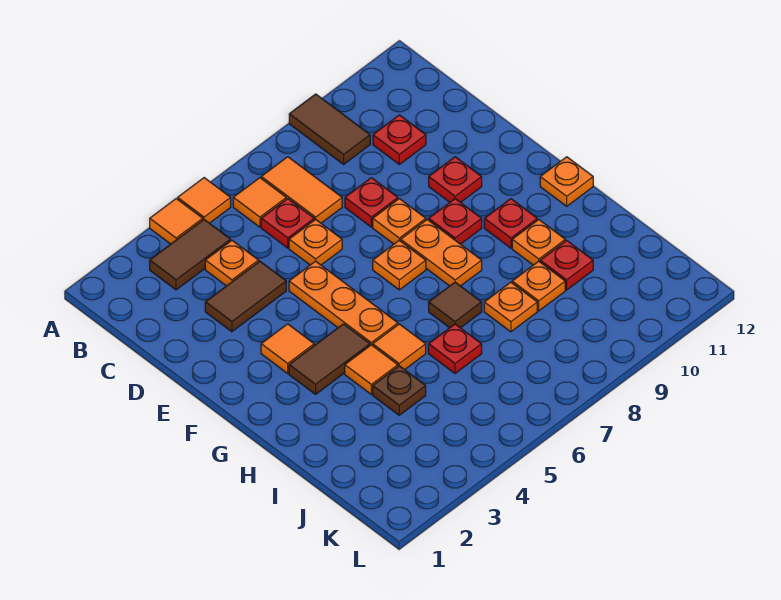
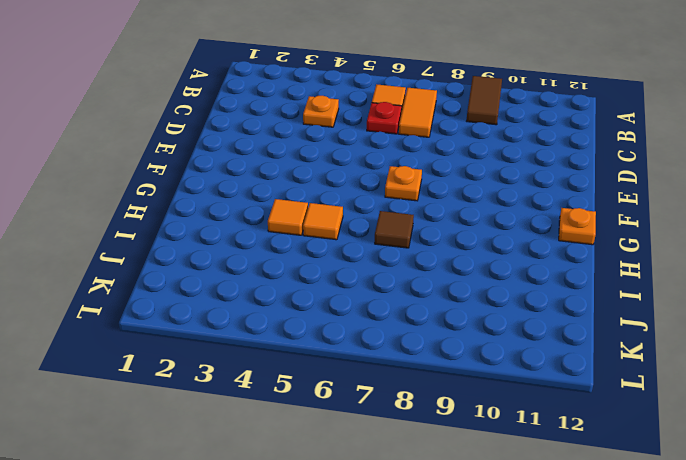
none -> orange tile A4 level 1
none -> orange tile A5 level 1
none -> brown tile B3:B4 level 1
none -> red plate C10 level 1

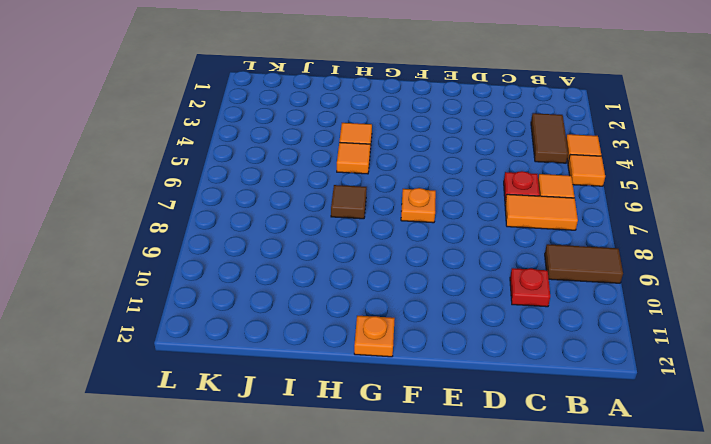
none -> orange plate C4 level 1
none -> brown tile D3:D4 level 1
none -> orange plate D6 level 1
none -> red plate D8 level 1

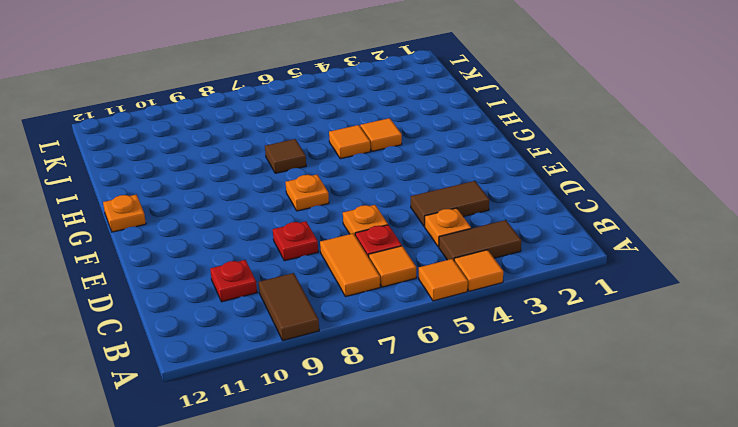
none -> orange plate E5:G5 level 1
none -> orange plate E8 level 1
none -> red plate E10 level 1
none -> orange tile F3 level 1

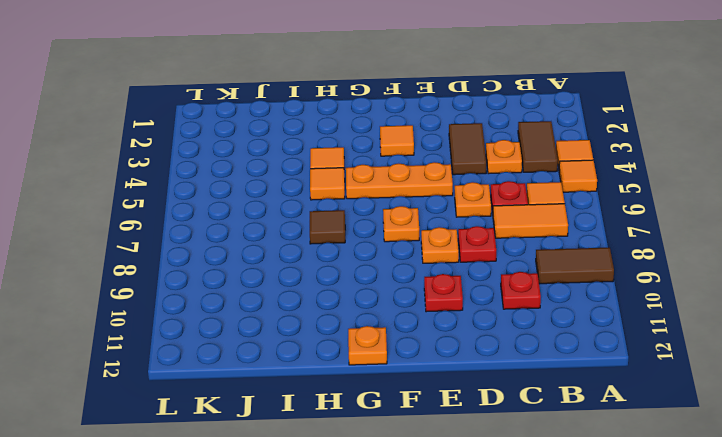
none -> orange plate F8:G8 level 1
none -> red plate F9 level 1
none -> brown tile G3:G4 level 1
none -> red plate G10 level 1

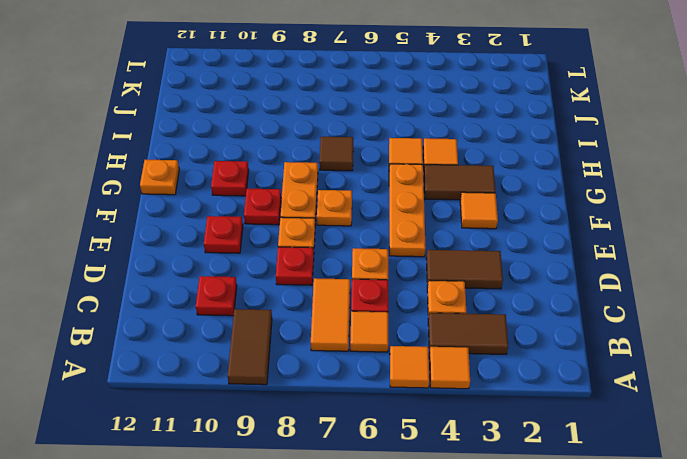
none -> orange plate H10 level 1
none -> brown plate I4 level 1
none -> red plate I6 level 1
none -> orange plate I8 level 1

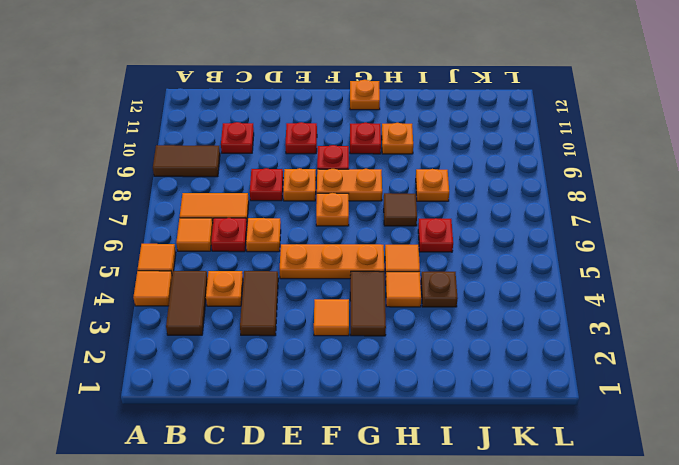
none -> orange plate I9 level 1
none -> red plate I10 level 1

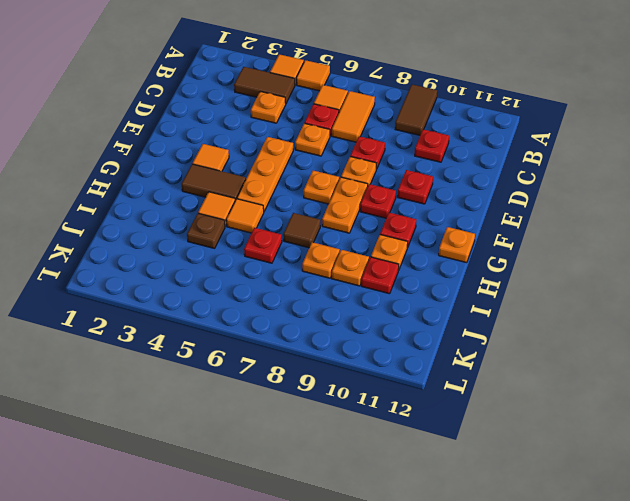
none -> brown tile D3:D4 level 1

